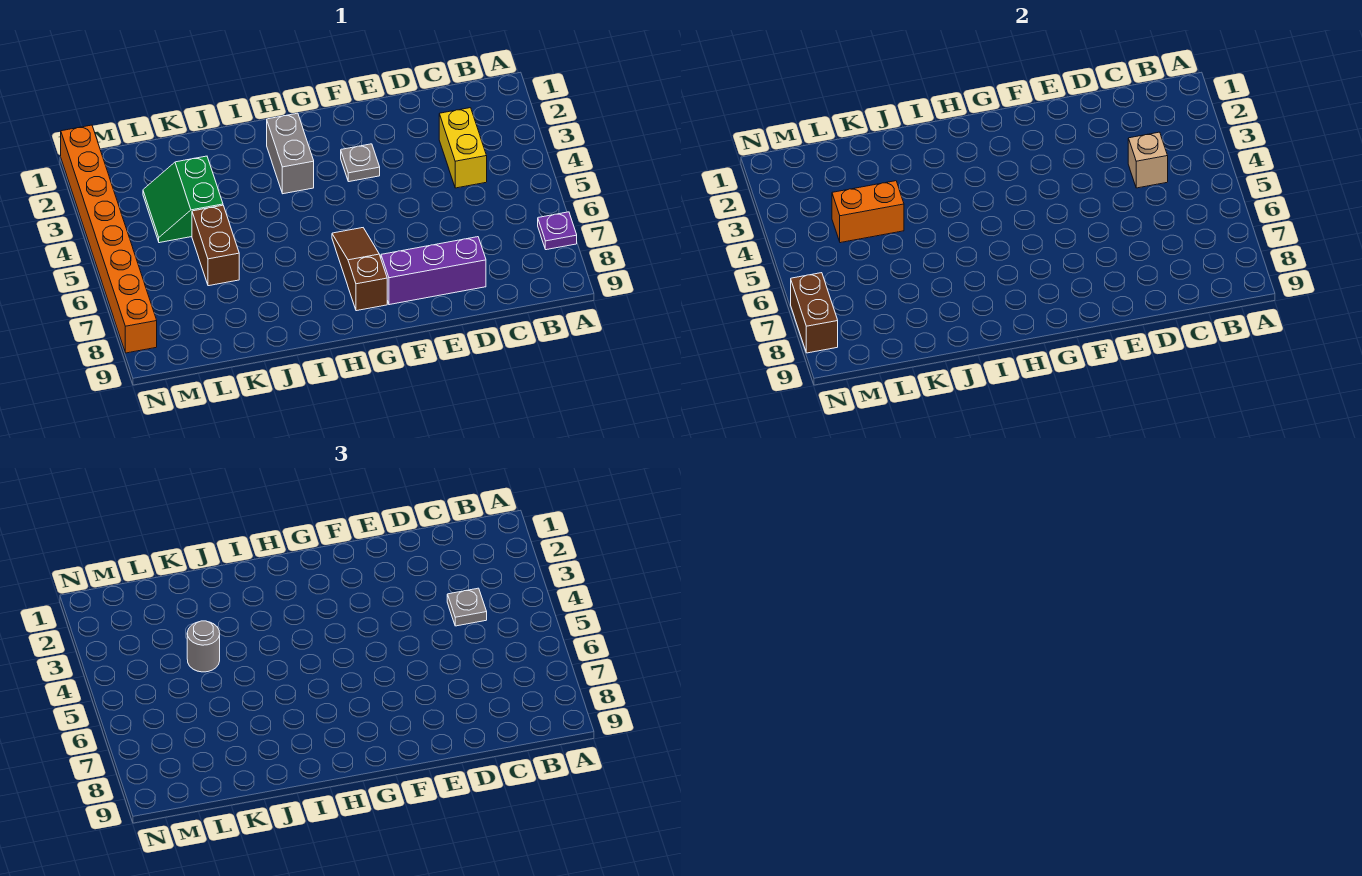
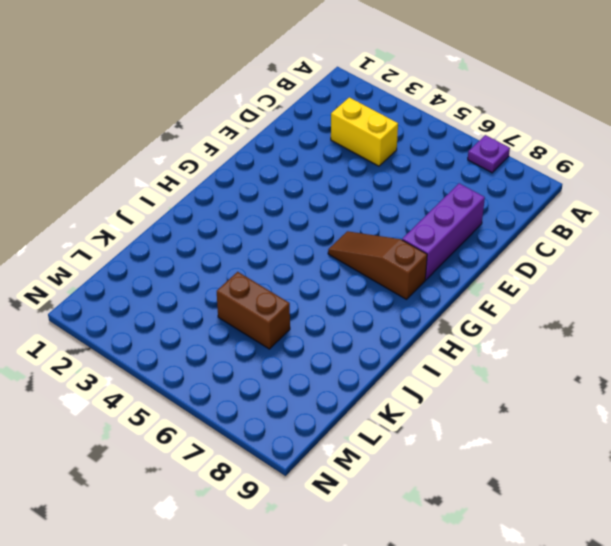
none -> grey plate F3 level 1
none -> grey brick H2:H3 level 1
none -> green slope K3:L4 level 1 top K

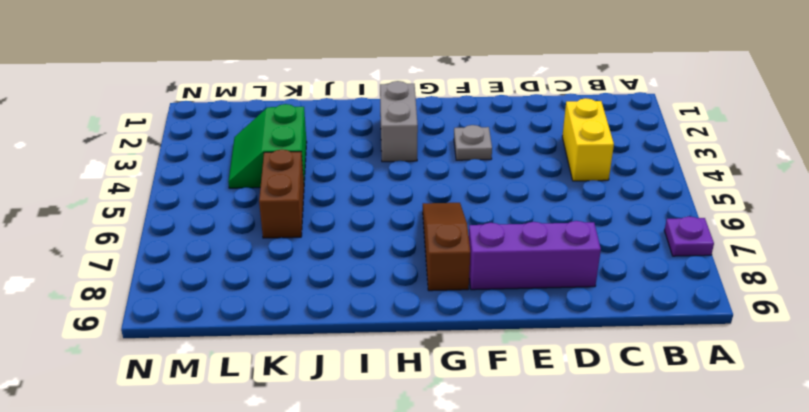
none -> orange brick N1:N8 level 1
none -> tan brick C4 level 2
none -> orange brick K4:L4 level 2

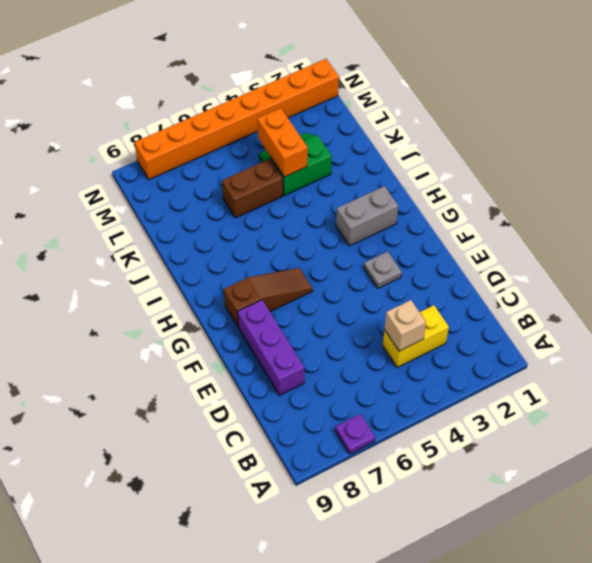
none -> brown brick N7:N8 level 2
none -> grey plate C4 level 3
none -> grey round brick K4 level 3

